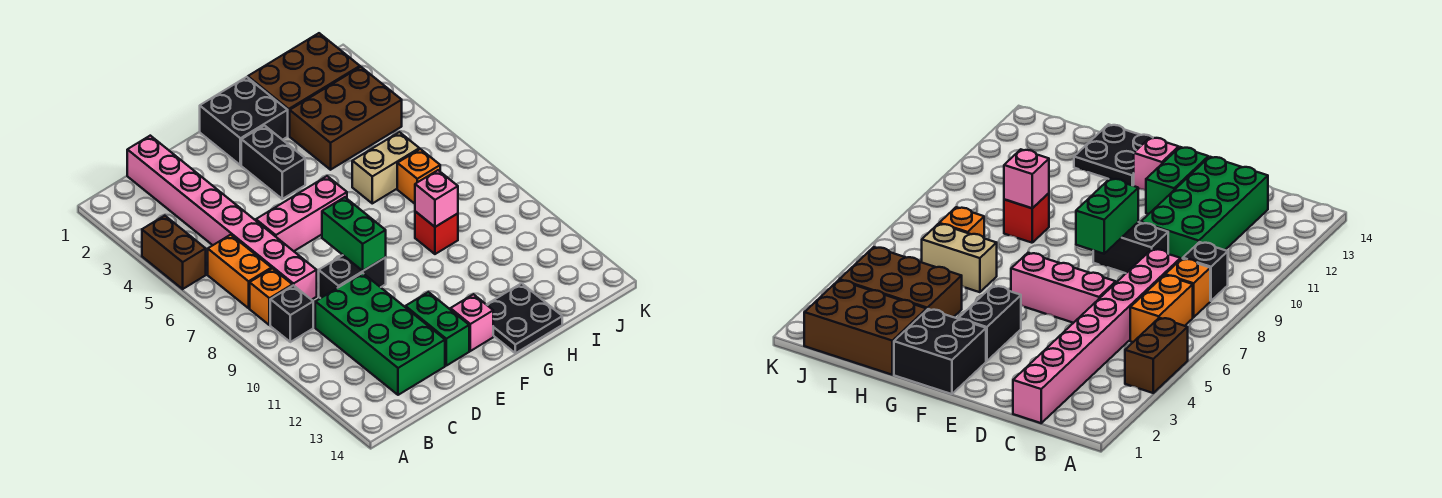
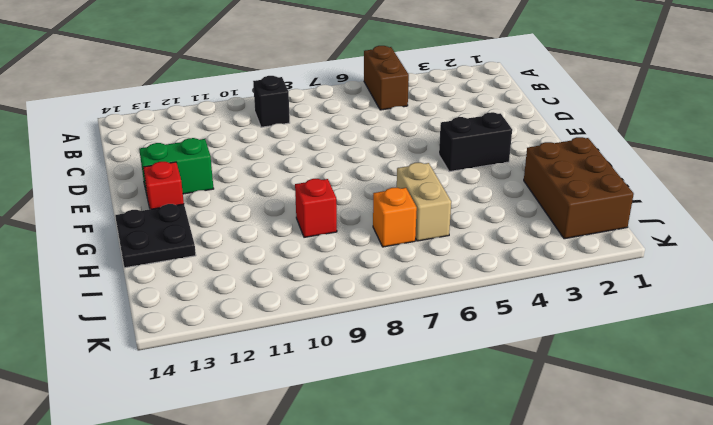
brown brick A5:B5 level 1 -> brown brick A4:A5 level 1
red brick F13 level 1 -> pink brick F13 level 1
none -> orange brick B6:B7 level 1
none -> orange brick B8 level 1
none -> pink brick C1:C8 level 1

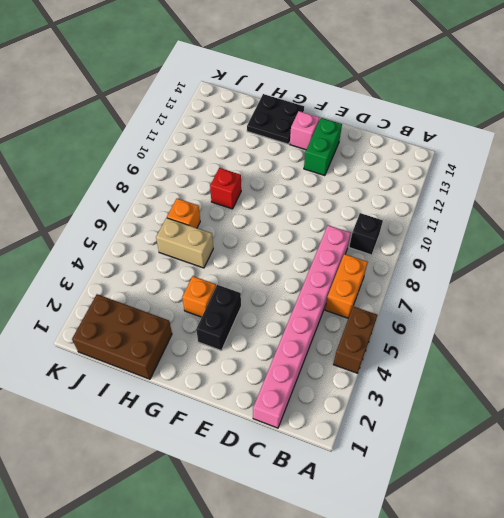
orange brick G4 level 1 -> orange brick B8 level 1
none -> green brick C10:D13 level 1
none -> pink brick D6:F6 level 1
none -> black brick D9:E9 level 1

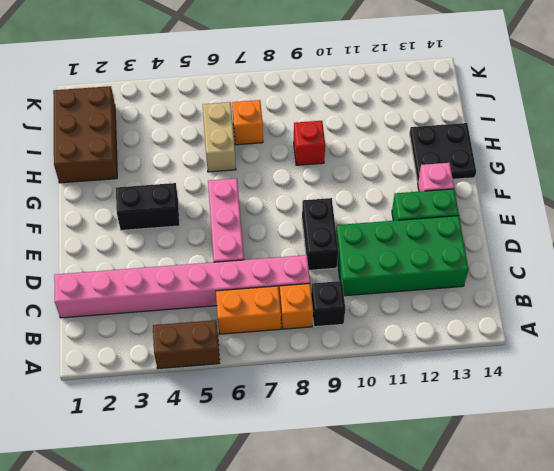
none -> black brick F1:G2 level 1
none -> brown brick H3:J4 level 1
none -> green brick E8:E9 level 2

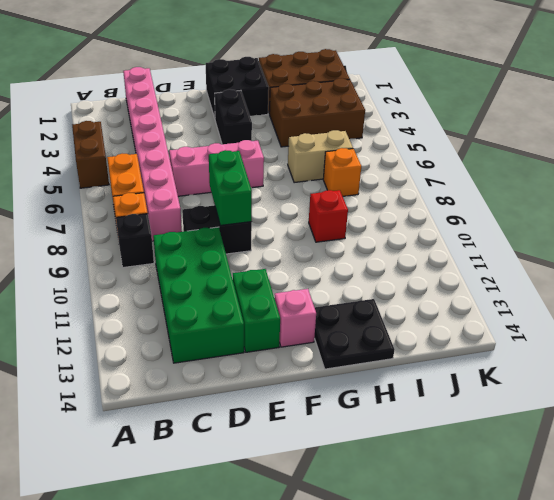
none -> pink brick H9 level 2

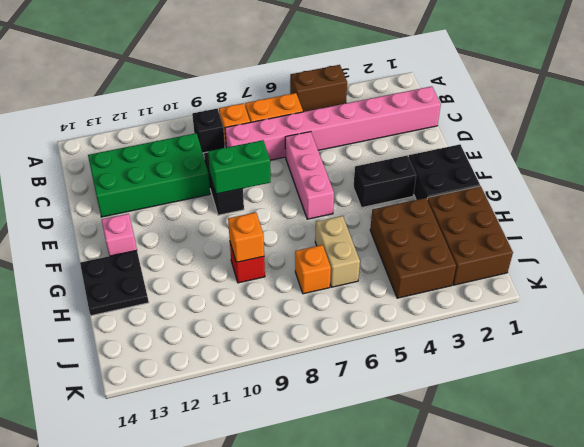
orange brick H9 level 2 -> pink brick H9 level 2
none -> green brick E12:E13 level 1

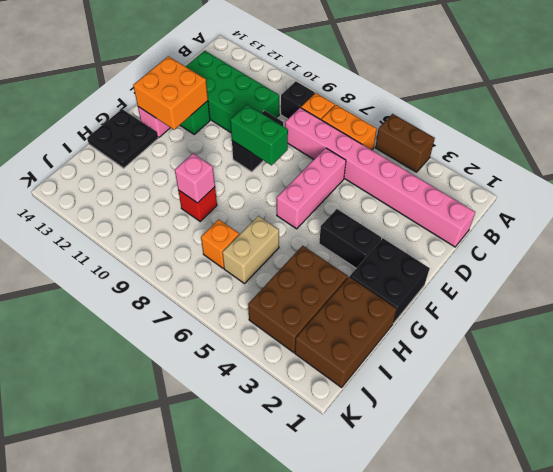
orange brick E12:F13 level 2 -> none

